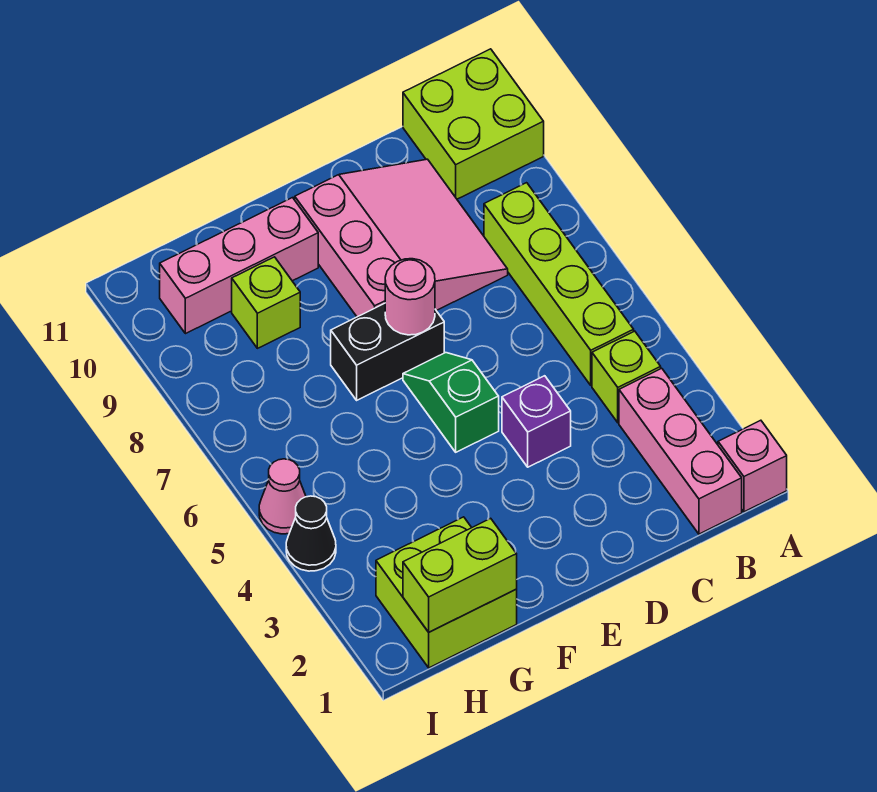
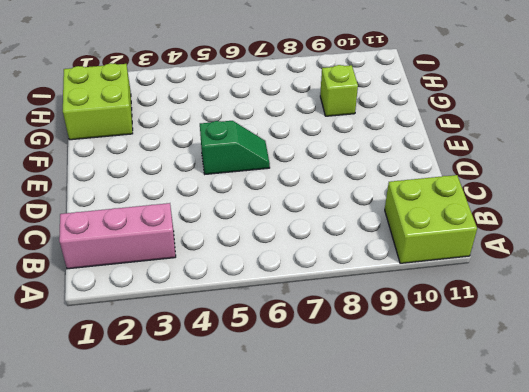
none -> pink brick A1 level 1
none -> lime brick B4 level 1
none -> lime brick B5:B8 level 1

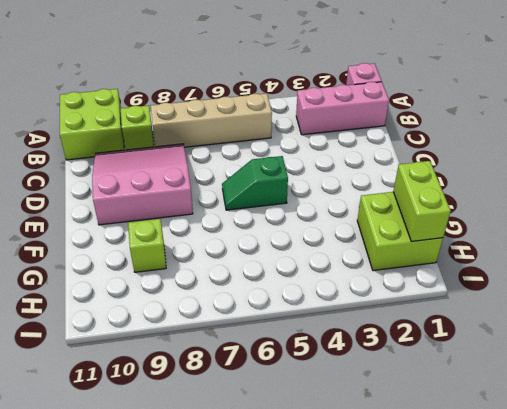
tan brick B5:B8 level 1 -> lime brick B5:B8 level 1
lime brick B9 level 1 -> lime brick B4 level 1
none -> purple brick D4 level 1
none -> black brick E7:F7 level 1
none -> pink brick F10:H10 level 1

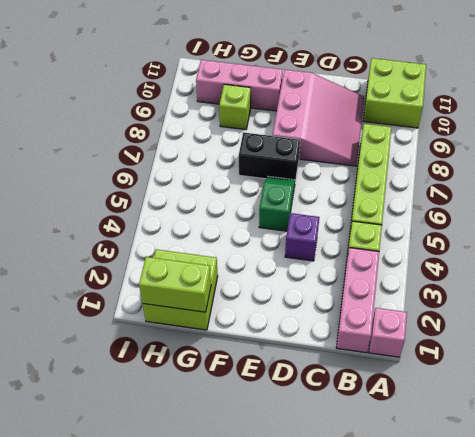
none -> black cone I4 level 1
none -> pink cone I5 level 1
none -> pink round brick E7 level 2

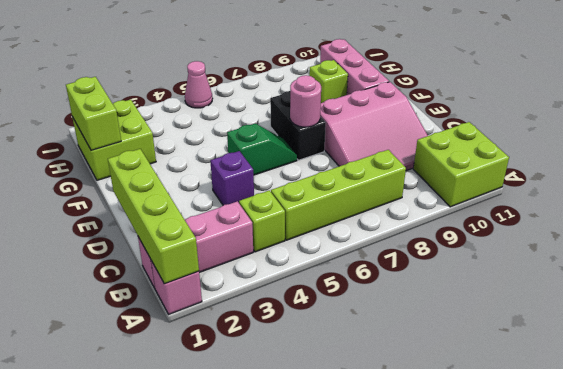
lime brick A1:D1 level 2 -> none
none -> black cone I4 level 1

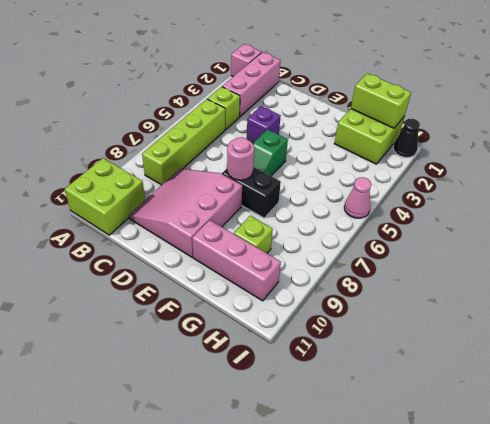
black cone I1 level 1 -> black cone I4 level 1

